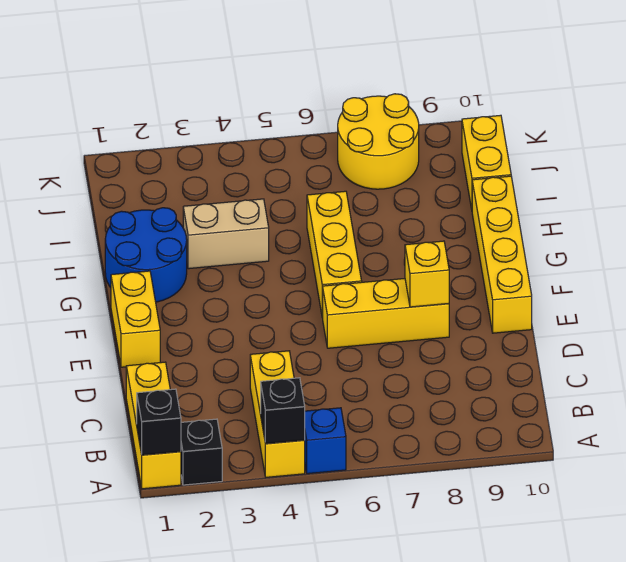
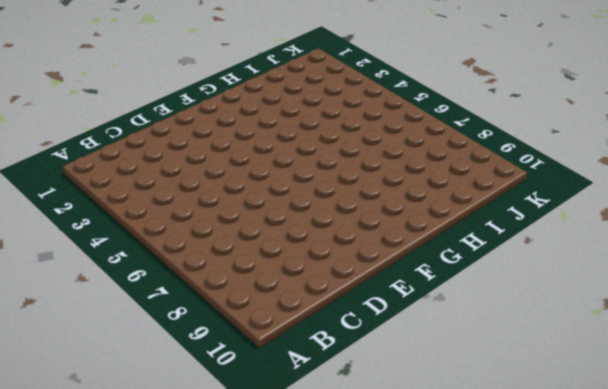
none -> yellow brick A1:C1 level 1
none -> black brick A2 level 1
none -> yellow brick A4:C4 level 1

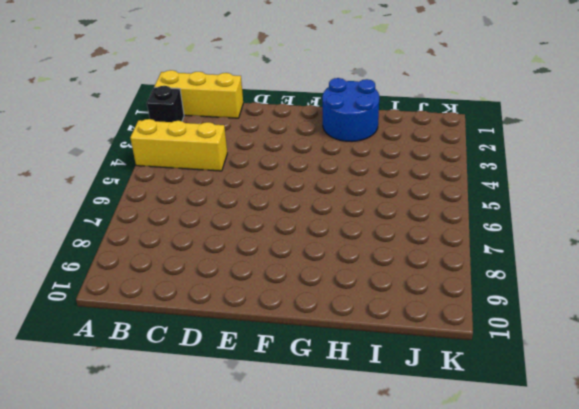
none -> blue brick A5 level 1
none -> yellow brick E1:F1 level 1
none -> yellow brick E6:E8 level 1

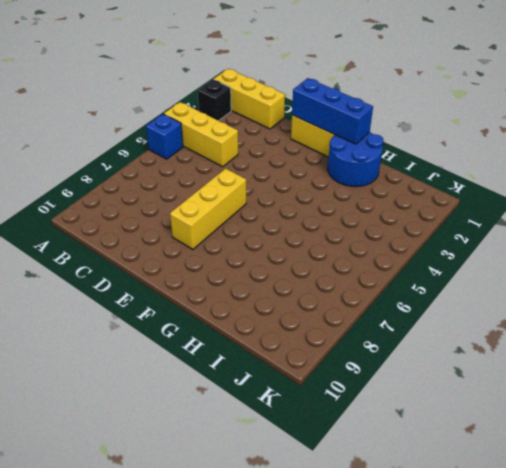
blue brick E1:G1 level 2 -> none
none -> yellow brick E10:H10 level 1
none -> yellow brick F6:H6 level 1
none -> tan brick H3:H4 level 1

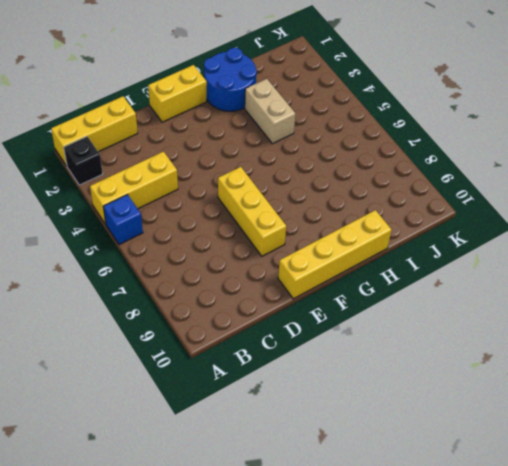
none -> yellow brick F6:H6 level 1
none -> yellow brick I10:J10 level 1
none -> yellow round brick J7:K8 level 1

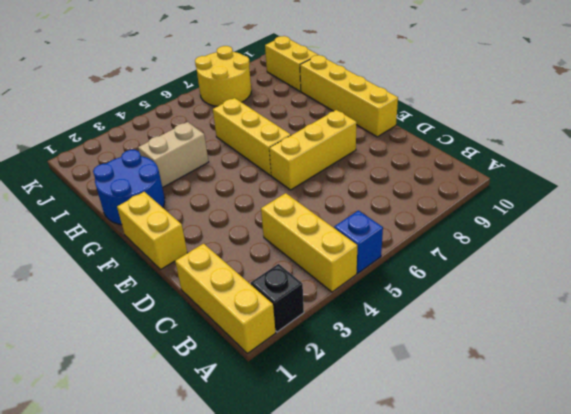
none -> black brick A1 level 2
none -> black brick A4 level 2
none -> yellow brick E8 level 2

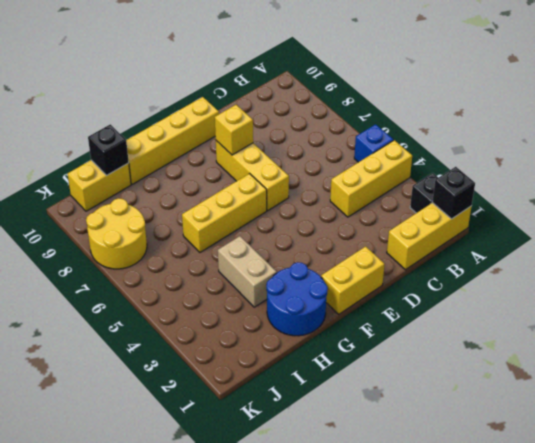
black brick I10 level 2 -> black brick A4 level 2

